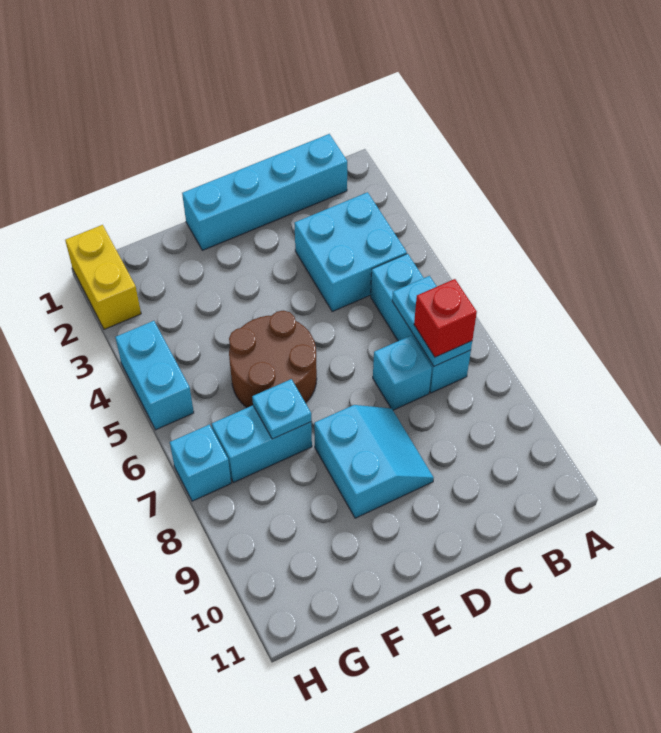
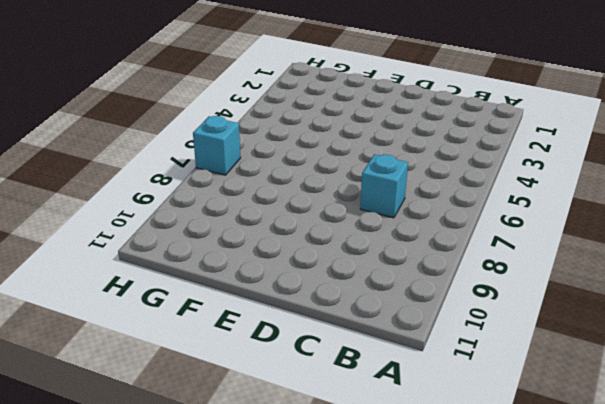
none -> cyan brick B1:E1 level 1
none -> cyan brick B3:C4 level 1
none -> cyan brick B5:B7 level 1

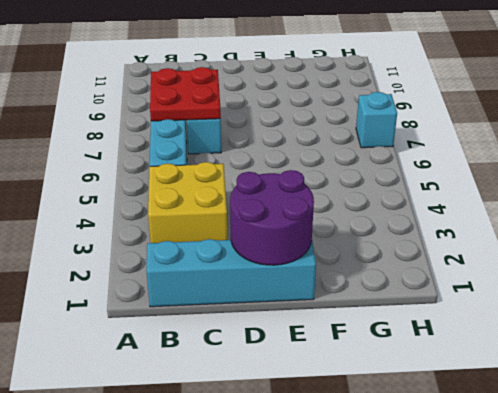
yellow brick B3:C4 level 1 -> cyan brick B3:C4 level 1
red plate B7:C8 level 2 -> cyan plate B6:B7 level 2
purple round brick D1:E2 level 2 -> none
none -> cyan slope D8:E9 level 1 top E
none -> brown round brick E5:F6 level 1
none -> cyan brick F7:G7 level 1

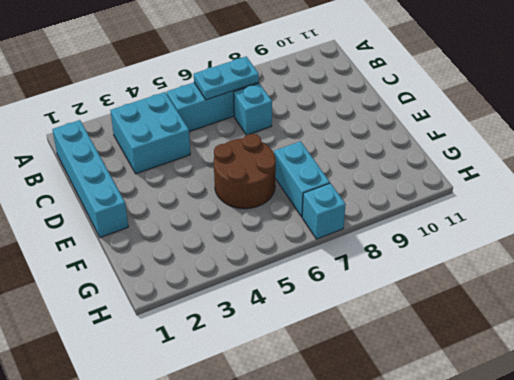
none -> cyan slope D8:E9 level 1 top E
none -> yellow brick H1:H2 level 1
none -> cyan brick H4:H5 level 1

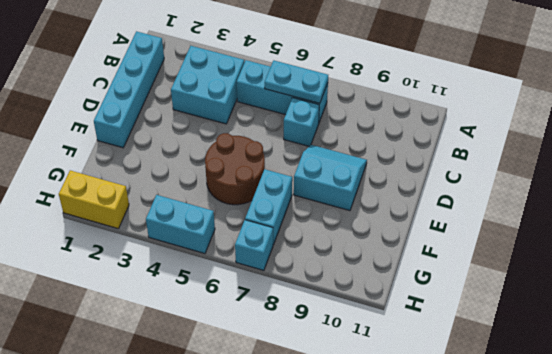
none -> cyan plate F7 level 2
none -> red brick B7 level 3

